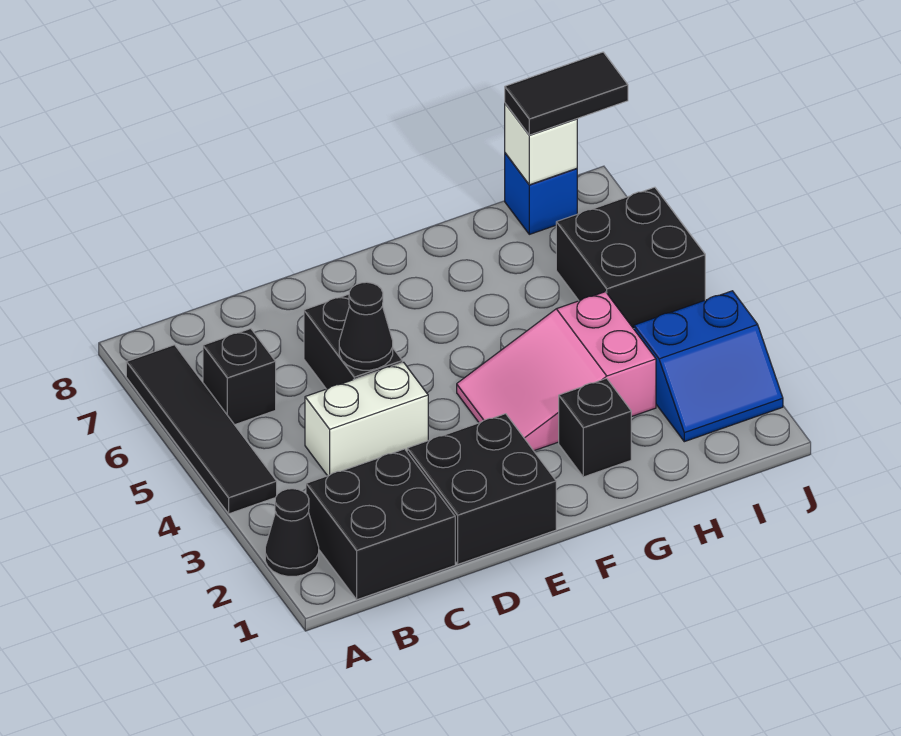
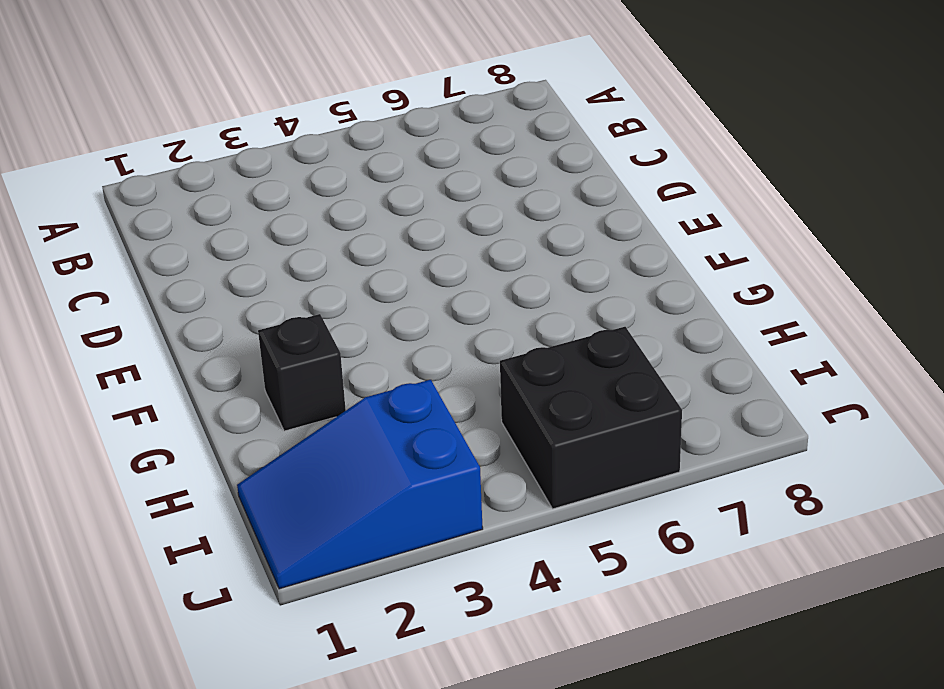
blue slope I1:J3 level 1 top 3 -> blue slope I2:J3 level 1 top 3
none -> black cone A2 level 1
none -> black tile A4:A7 level 1
none -> black brick B1:C2 level 1

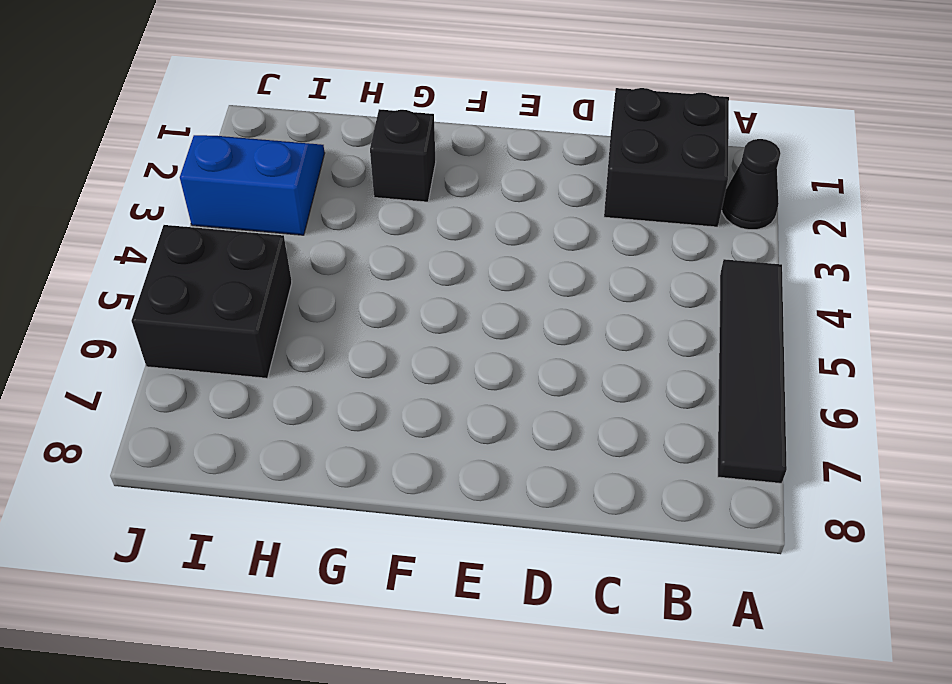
none -> black brick B6 level 1
none -> white brick C4:D4 level 1
none -> black brick D1:E2 level 1

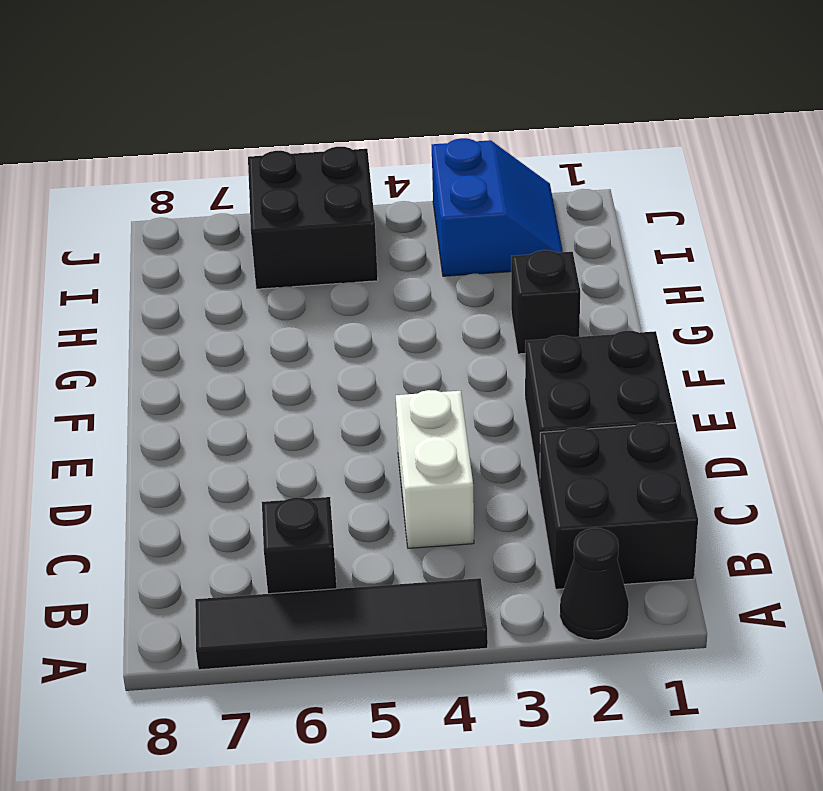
none -> black brick D5:D6 level 1
none -> pink slope F3:H4 level 1 top H
none -> blue brick I8 level 1

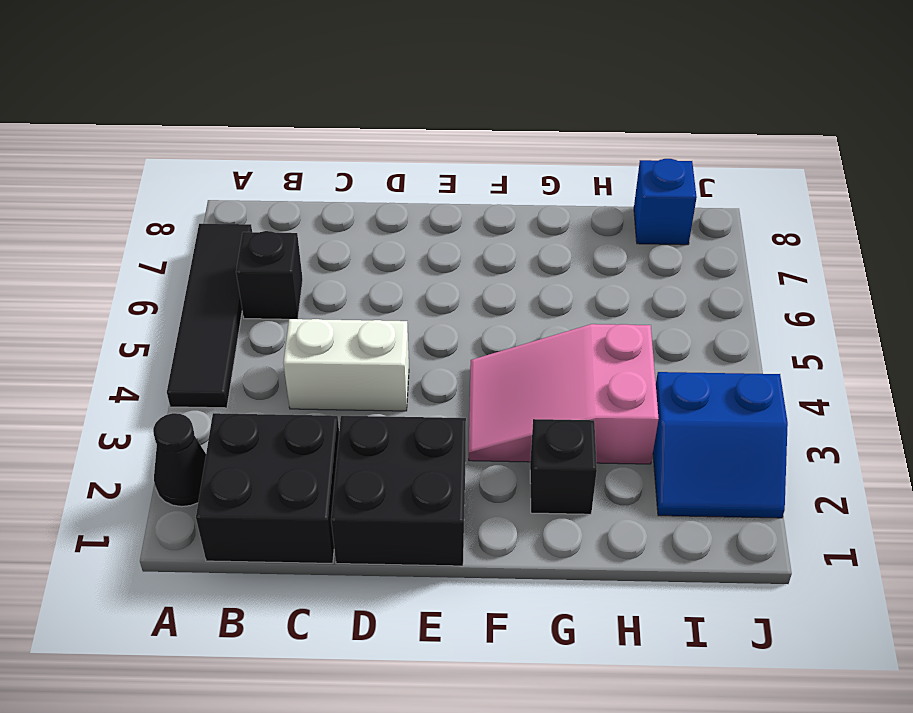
none -> black brick D5:D6 level 1
none -> black brick I5:J6 level 1
none -> black cone D5 level 2

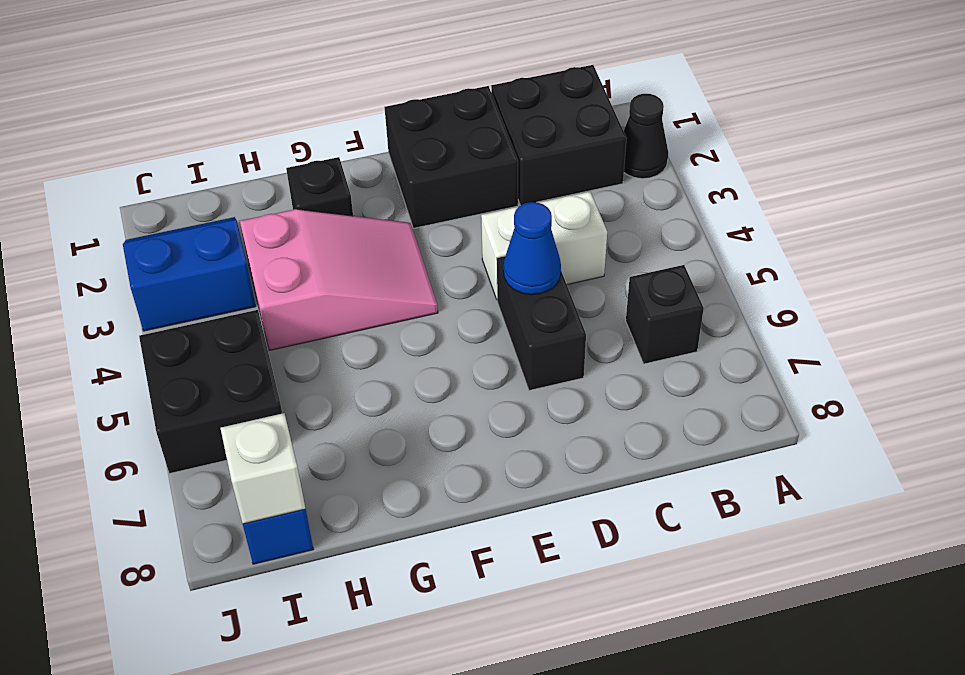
blue cone D5 level 2 -> black cone D5 level 2
none -> black tile A4:A7 level 1
none -> black tile I8:J8 level 3

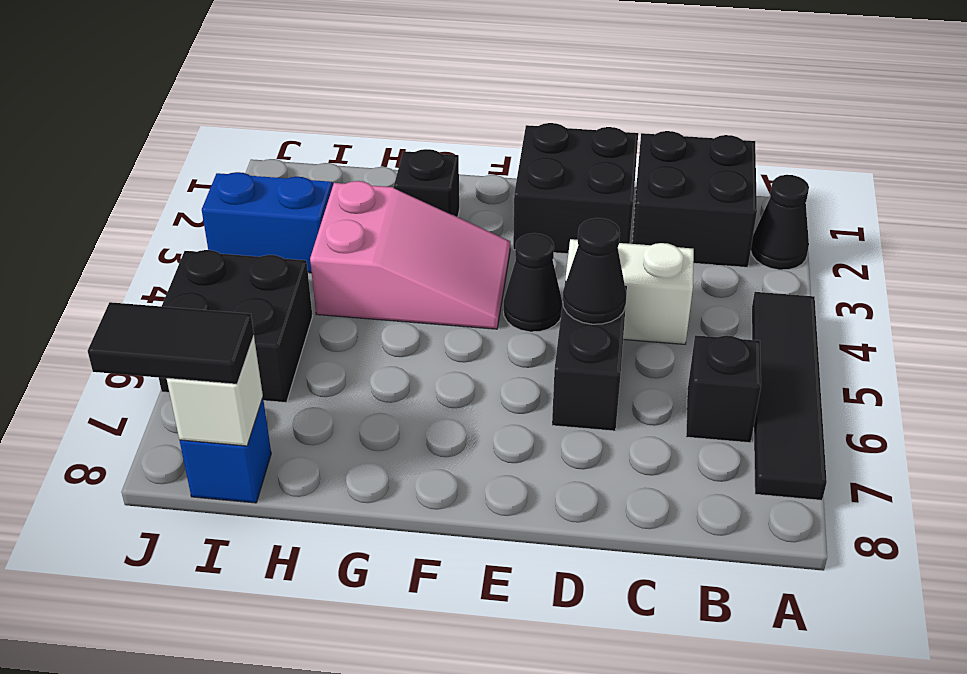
black cone E4 level 1 -> none

